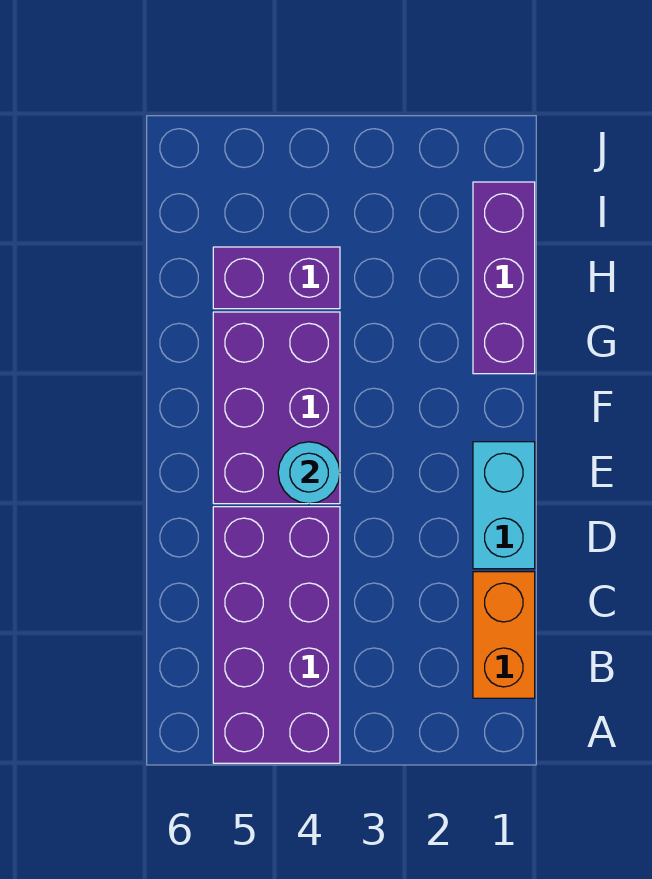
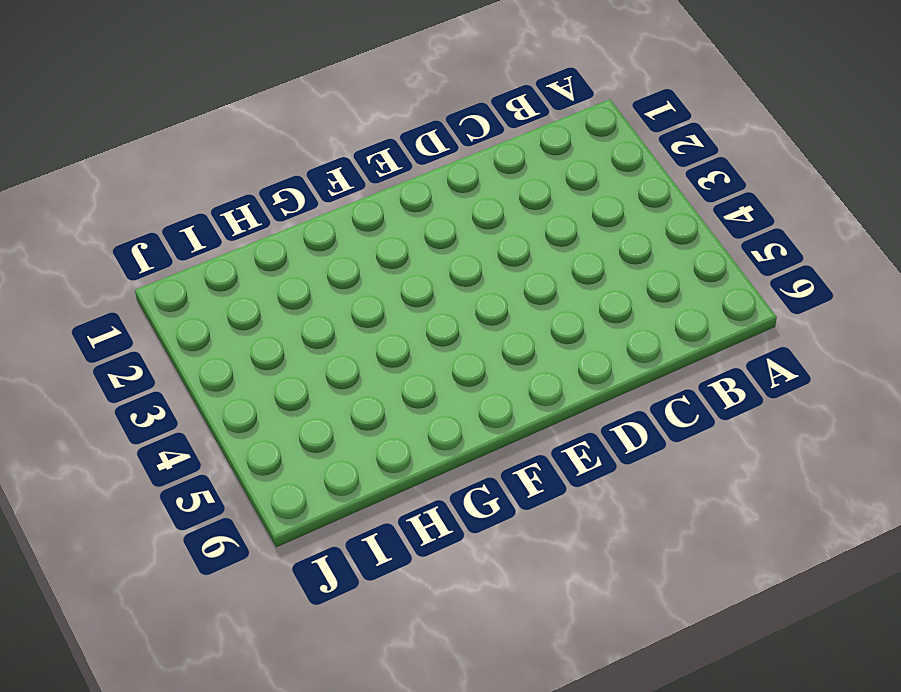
none -> purple brick A4:D5 level 1
none -> orange brick B1:C1 level 1

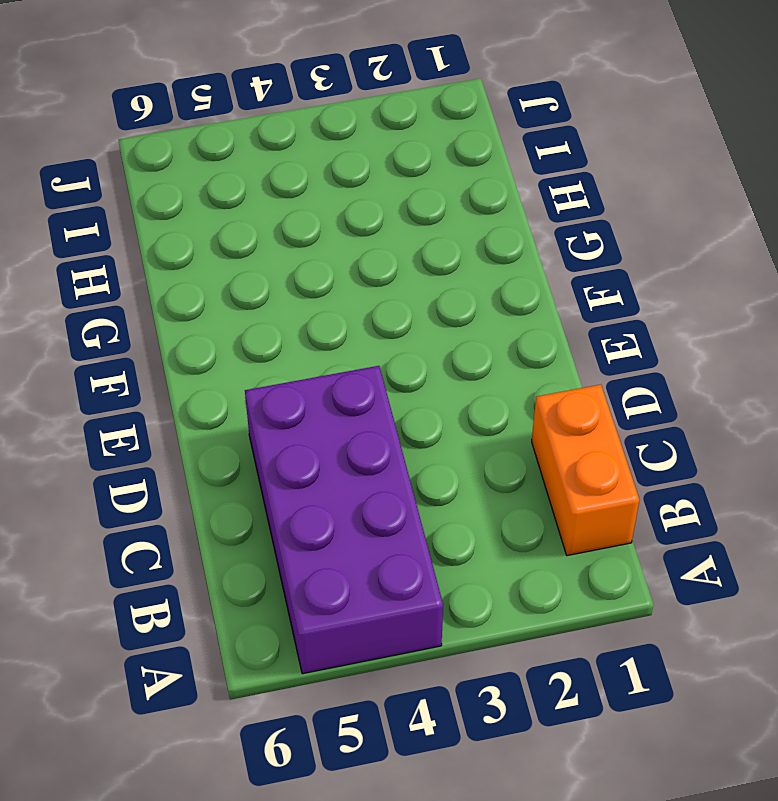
none -> cyan brick D1:E1 level 1
none -> purple brick E4:G5 level 1

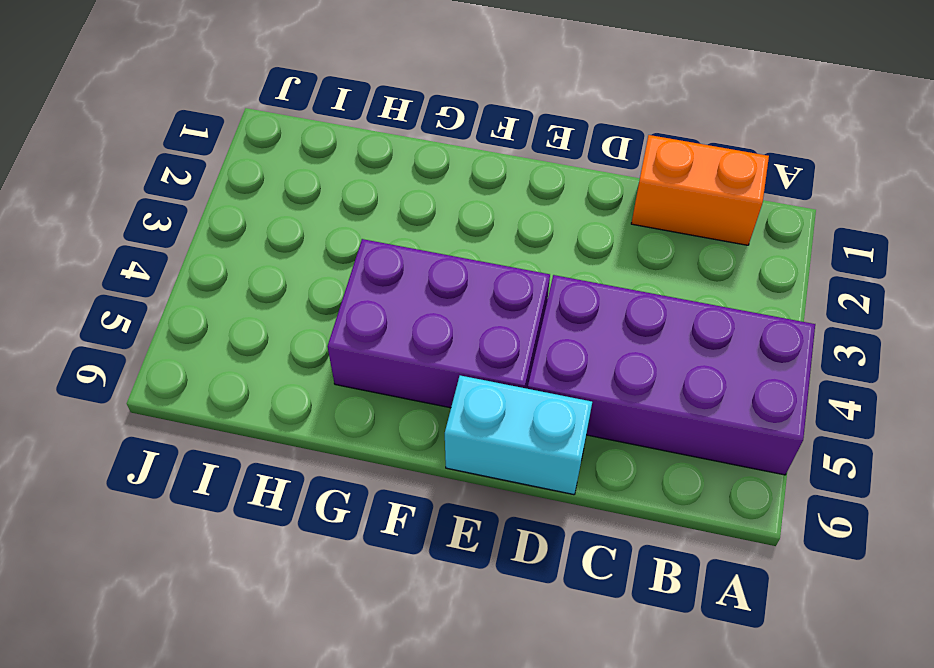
cyan brick D6:E6 level 1 -> cyan brick D1:E1 level 1
none -> purple brick G1:I1 level 1
none -> purple brick H4:H5 level 1

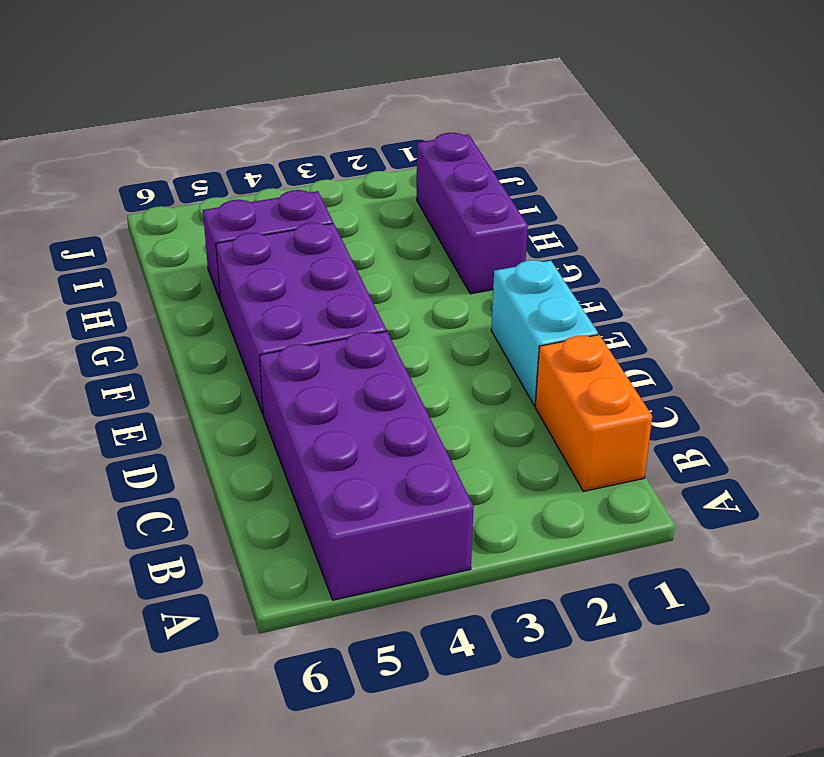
none -> cyan round brick E4 level 2

